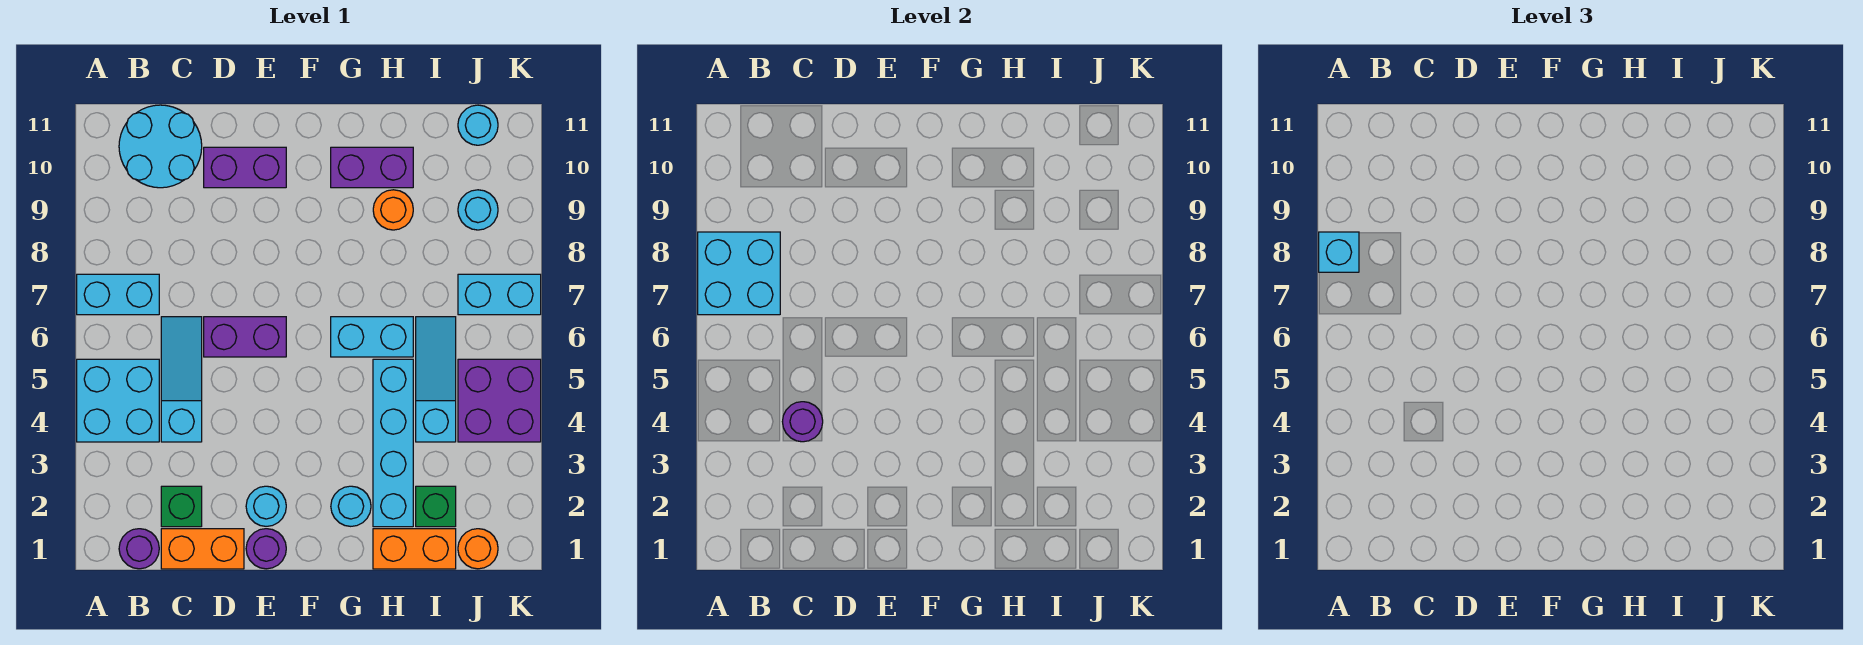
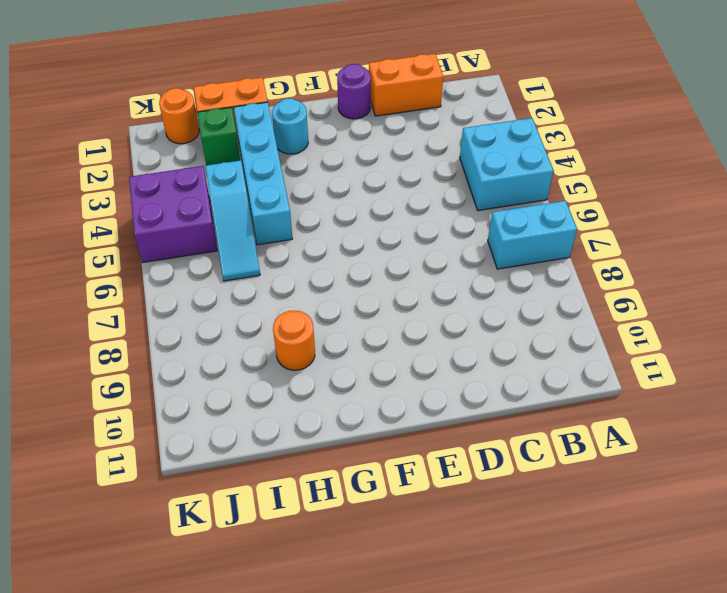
none -> purple round brick B1 level 1
none -> cyan round brick B10:C11 level 1
none -> green brick C2 level 1

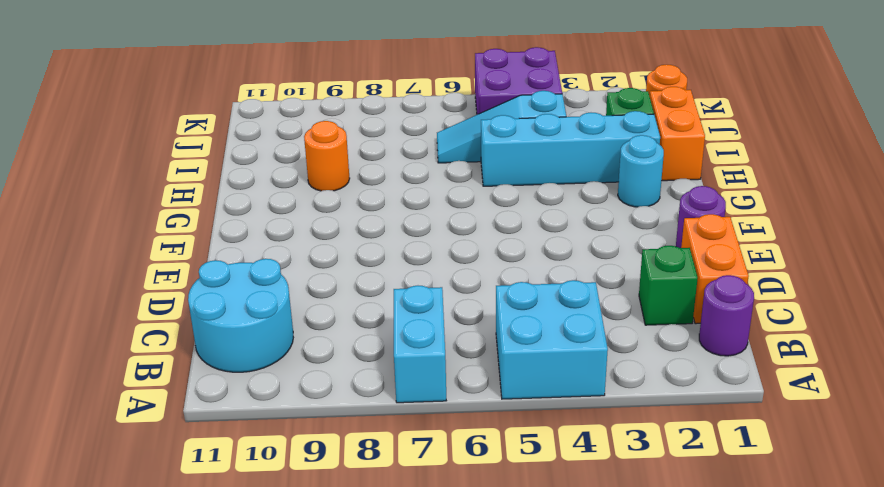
none -> cyan slope C4:C6 level 1 top 4
none -> purple brick D6:E6 level 1
none -> purple brick D10:E10 level 1

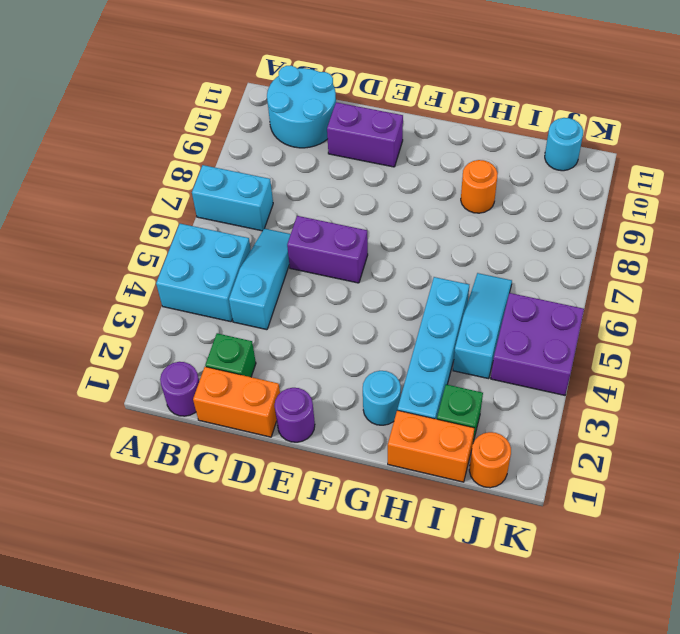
none -> cyan round brick E2 level 1
none -> cyan brick G6:H6 level 1
none -> purple brick G10:H10 level 1

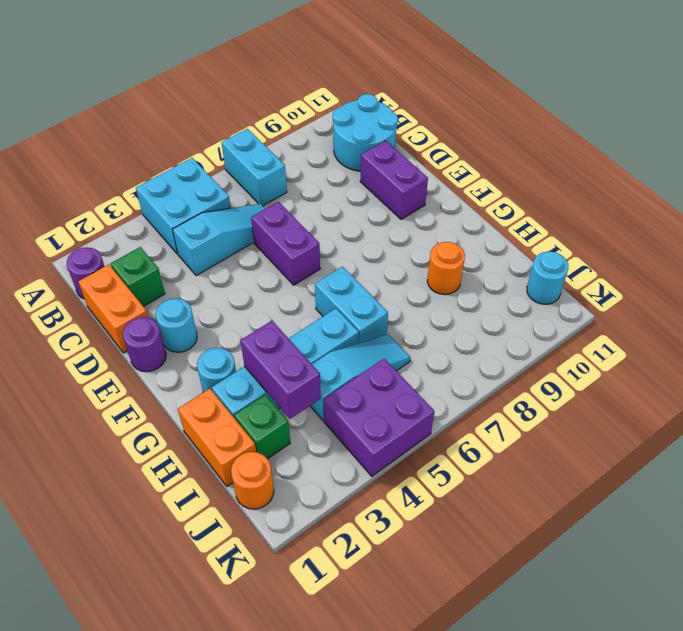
purple brick H3:I3 level 2 -> purple brick G10:H10 level 1
none -> cyan brick J7:K7 level 1
none -> cyan round brick J9 level 1
none -> cyan brick A7:B8 level 2

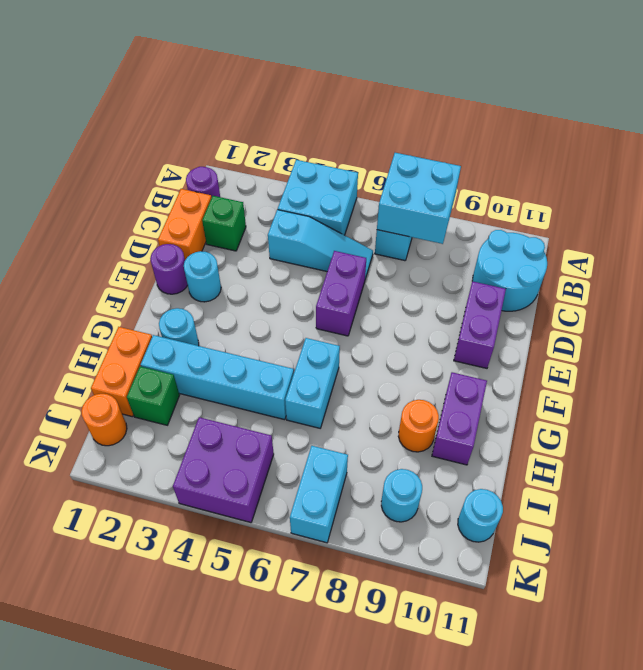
none -> cyan slope I4:I6 level 1 top 4
none -> purple round brick C4 level 2
none -> cyan brick A8 level 3

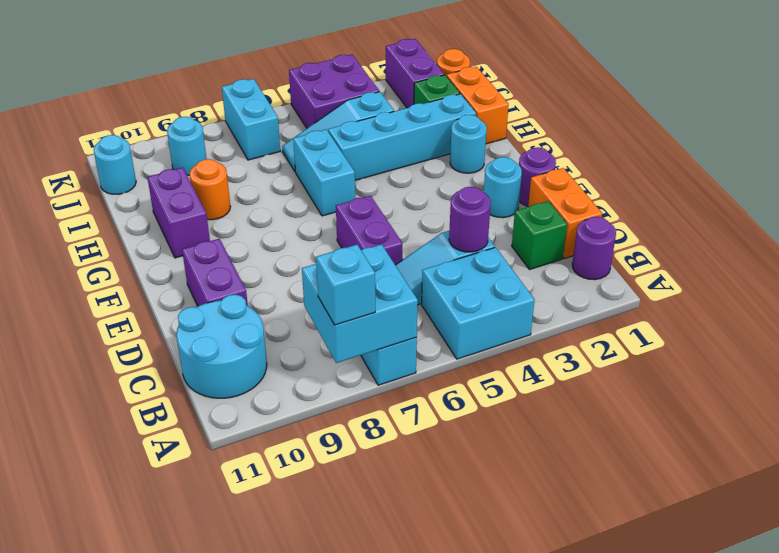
purple brick J2:K2 level 1 -> none

